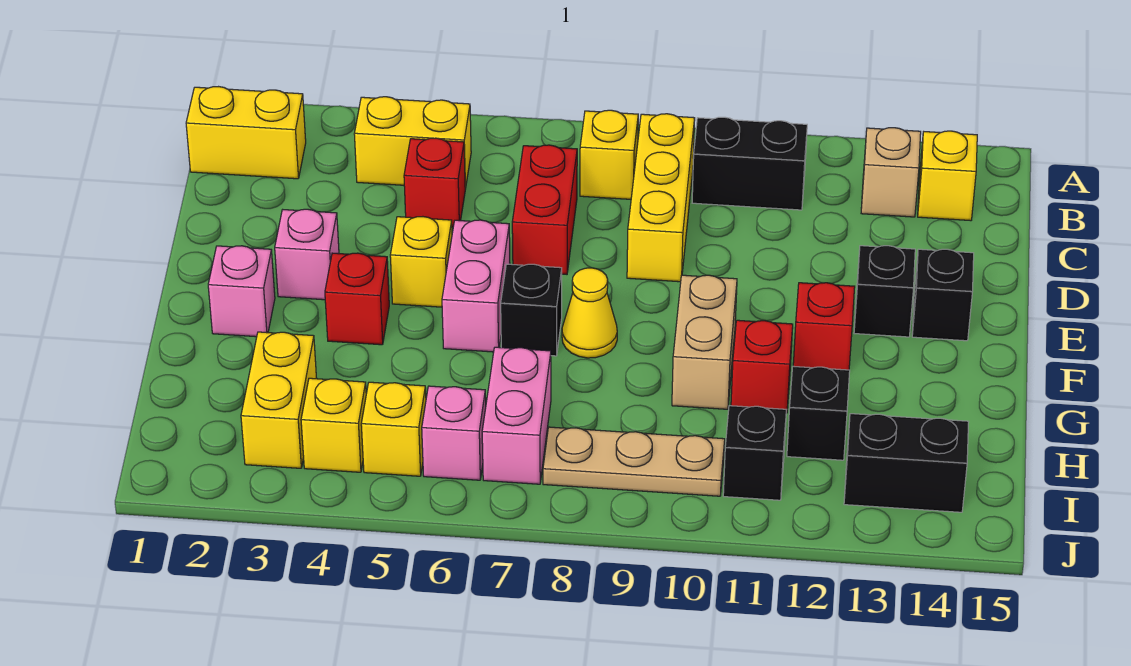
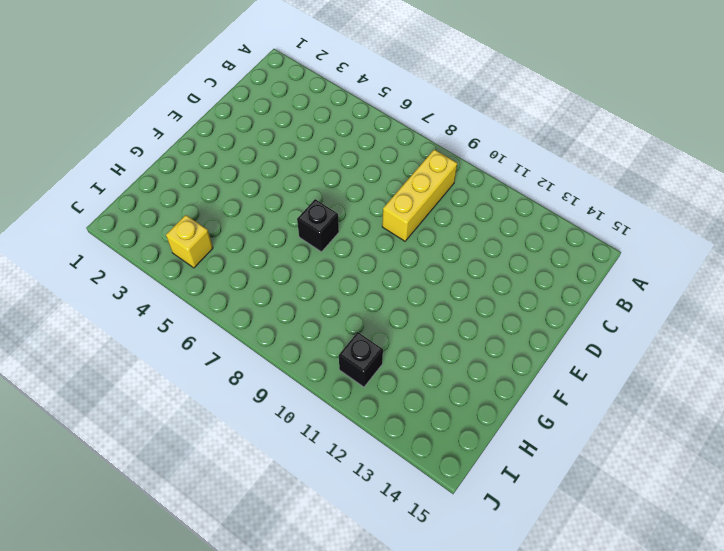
none -> yellow brick B1:B2 level 1
none -> yellow brick B4:B5 level 1
none -> yellow brick B8 level 1
none -> black brick B10:B11 level 1

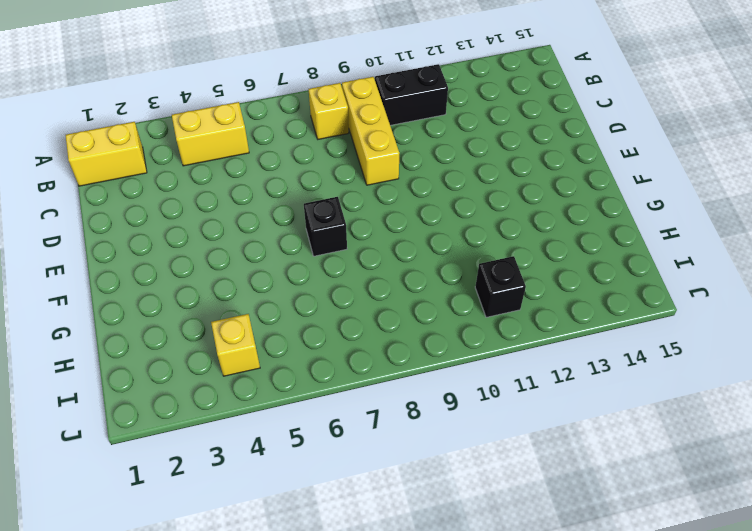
none -> tan brick B13 level 1
none -> yellow brick B14 level 1
none -> red brick C5 level 1
none -> red brick C7:D7 level 1

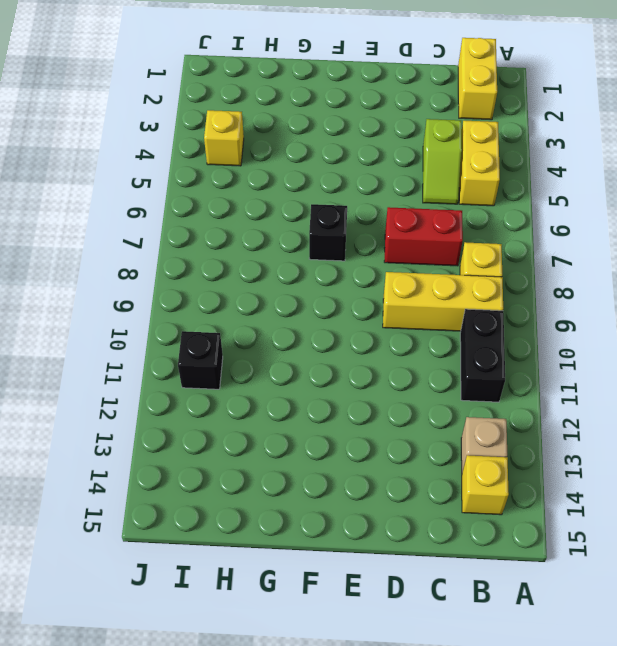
lime slope C4:C5 level 1 top 4 -> red brick C5 level 1
none -> pink brick E3 level 1
none -> yellow brick E5 level 1
none -> pink brick E6:F6 level 1
none -> black brick E13 level 1

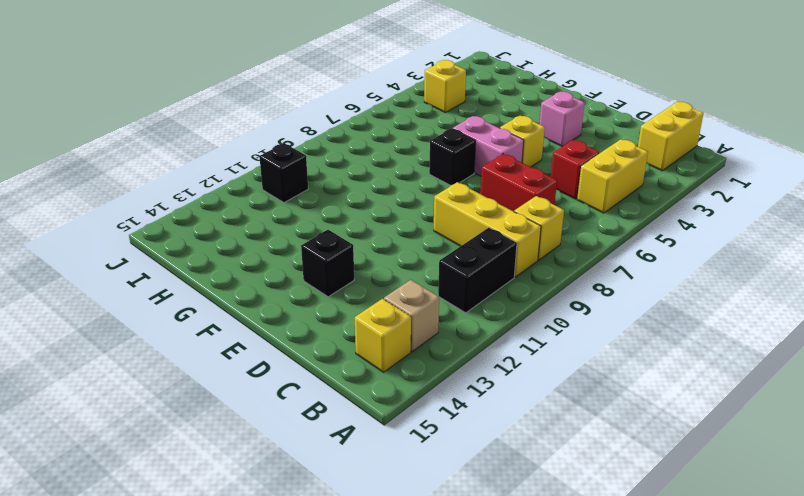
none -> black brick E14 level 1
none -> pink brick F2 level 1
none -> red brick F4 level 1
none -> yellow cone F8 level 1

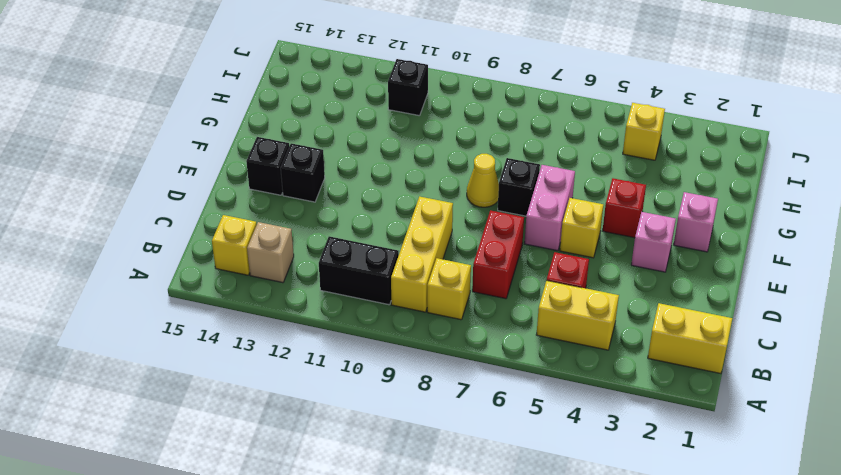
none -> tan brick F10:G10 level 1
none -> red brick F12 level 1
none -> red brick G11 level 1
none -> yellow brick H3:I3 level 1

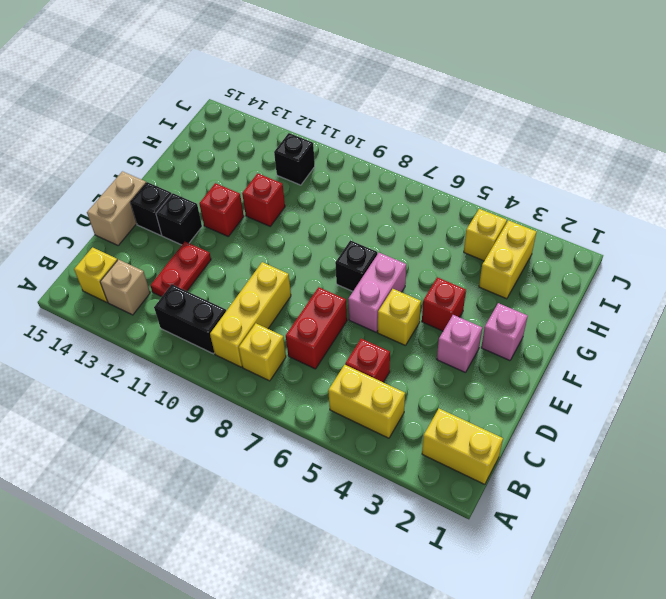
red plate C12:D12 level 1 -> none
tan brick D15:E15 level 1 -> tan brick F10:G10 level 1
none -> yellow cone F8 level 1
none -> pink brick H7:I7 level 1
none -> black brick H12 level 1
none -> yellow brick I5 level 1

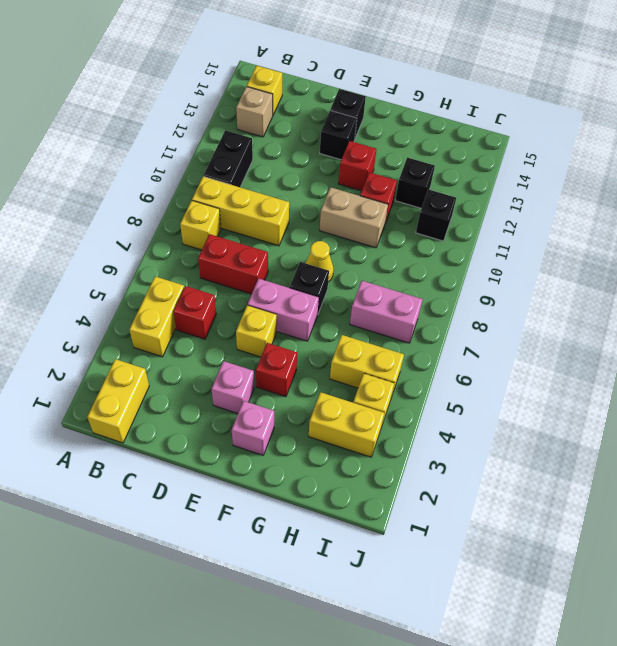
yellow brick H5:I5 level 1 -> yellow brick I5 level 1
none -> pink brick I6 level 1
none -> tan plate I8:I10 level 1
none -> black brick I13:I14 level 1

